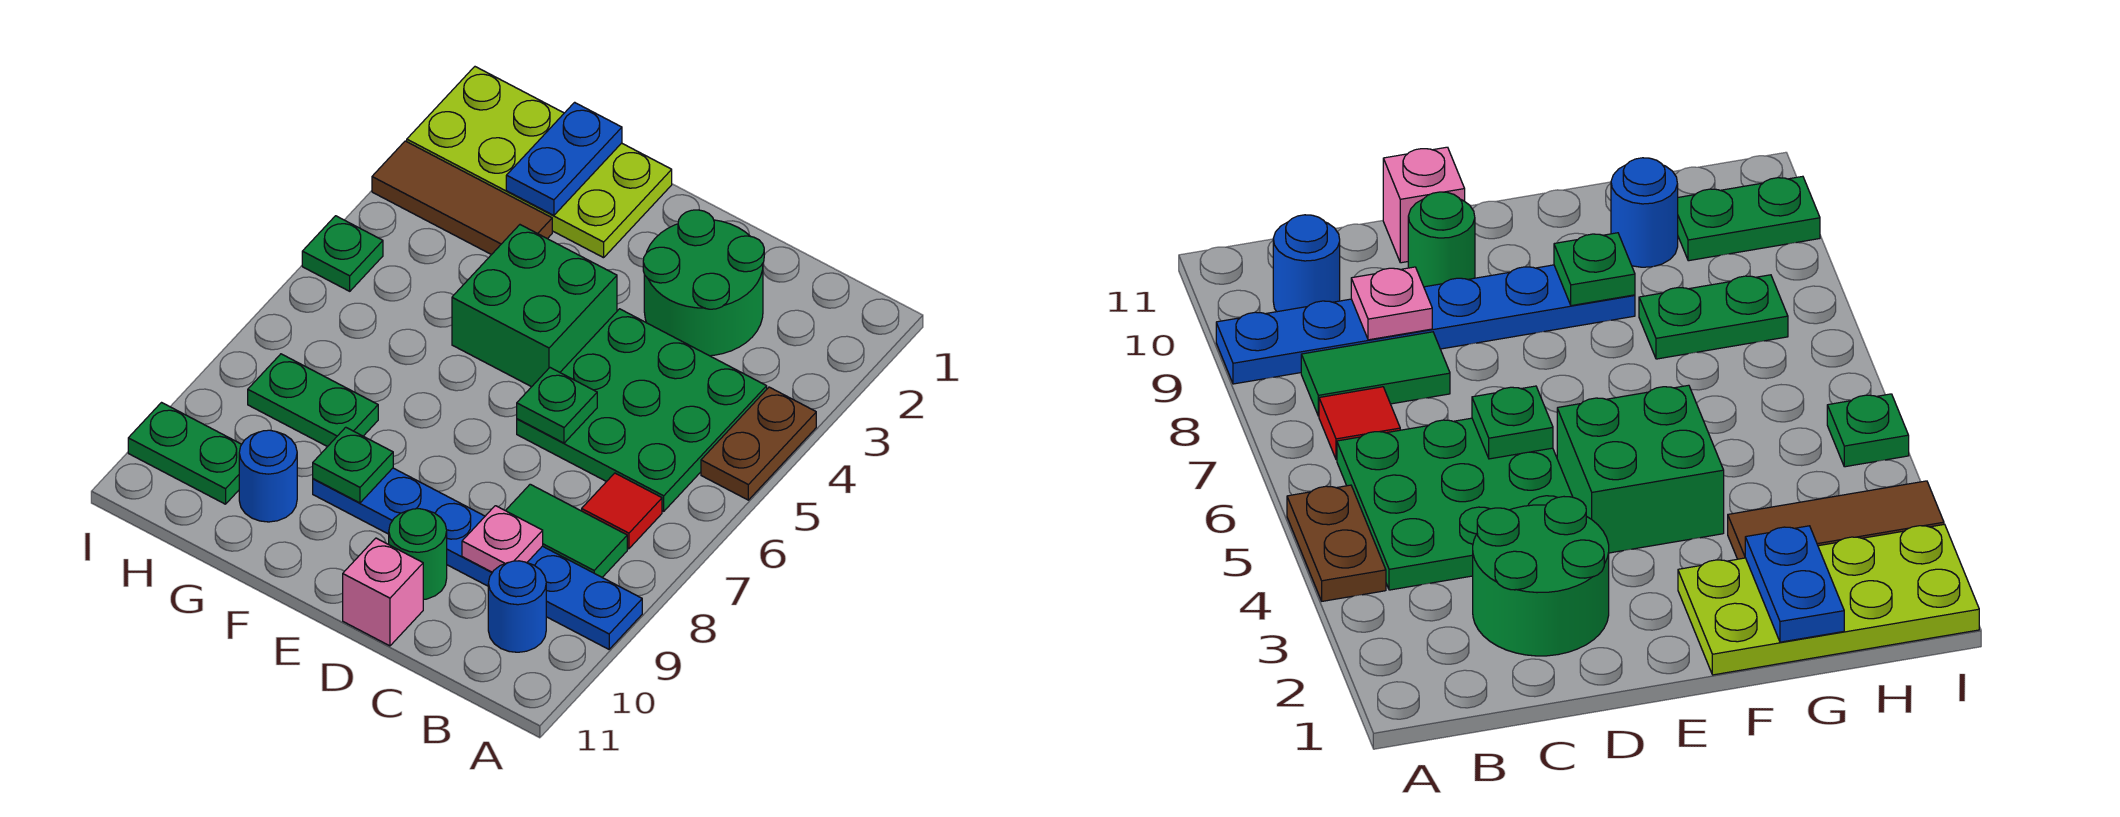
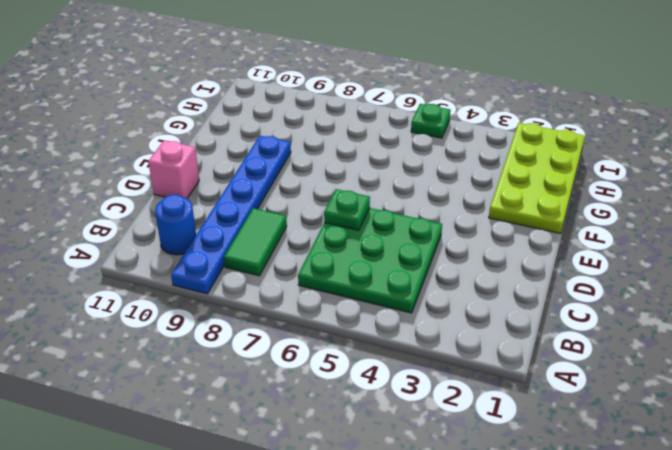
none -> brown plate A4:A5 level 1
none -> red tile B7 level 1
none -> green round brick C2:D3 level 1

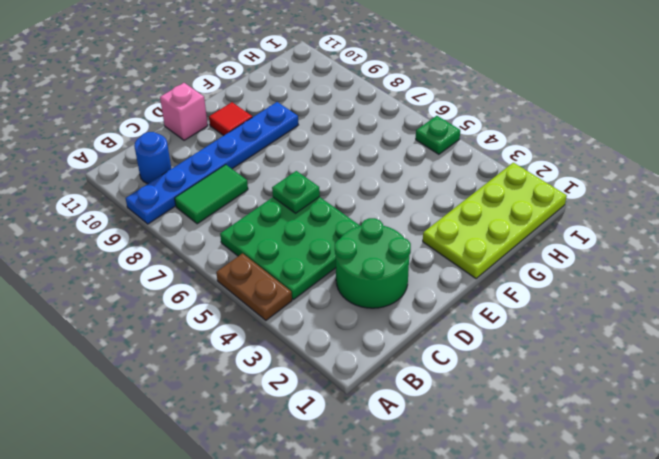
red tile E10 level 1 -> red tile B7 level 1
none -> green round brick D10 level 1
none -> green brick E4:F5 level 1
none -> brown tile G3:I3 level 1

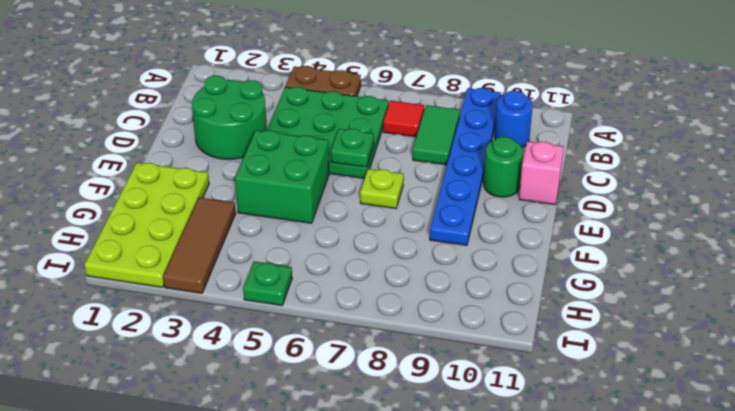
lime plate E7 level 1 -> none
none -> green plate G8:H8 level 1
none -> blue round brick G10 level 1
none -> green plate H10:I10 level 1

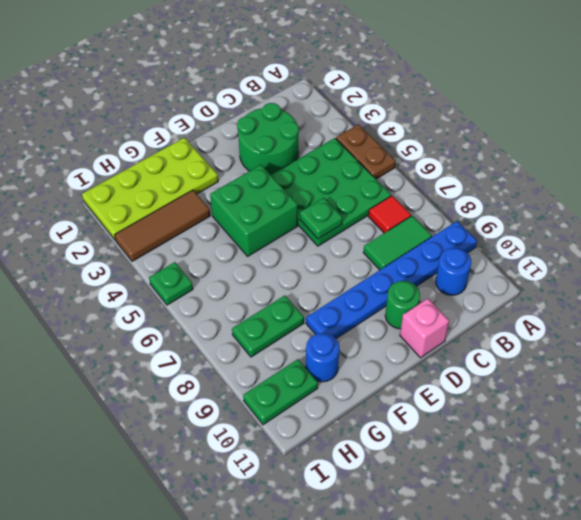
none -> pink plate C9 level 2
none -> green plate F9 level 2
none -> blue plate G1:G2 level 2

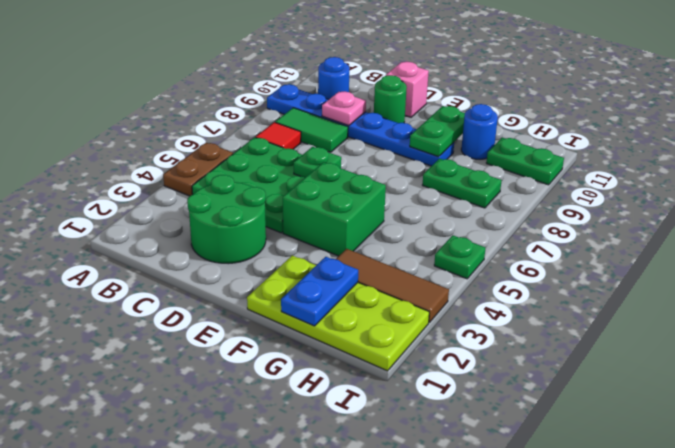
green plate F9:F10 level 2 -> green plate F9 level 2

